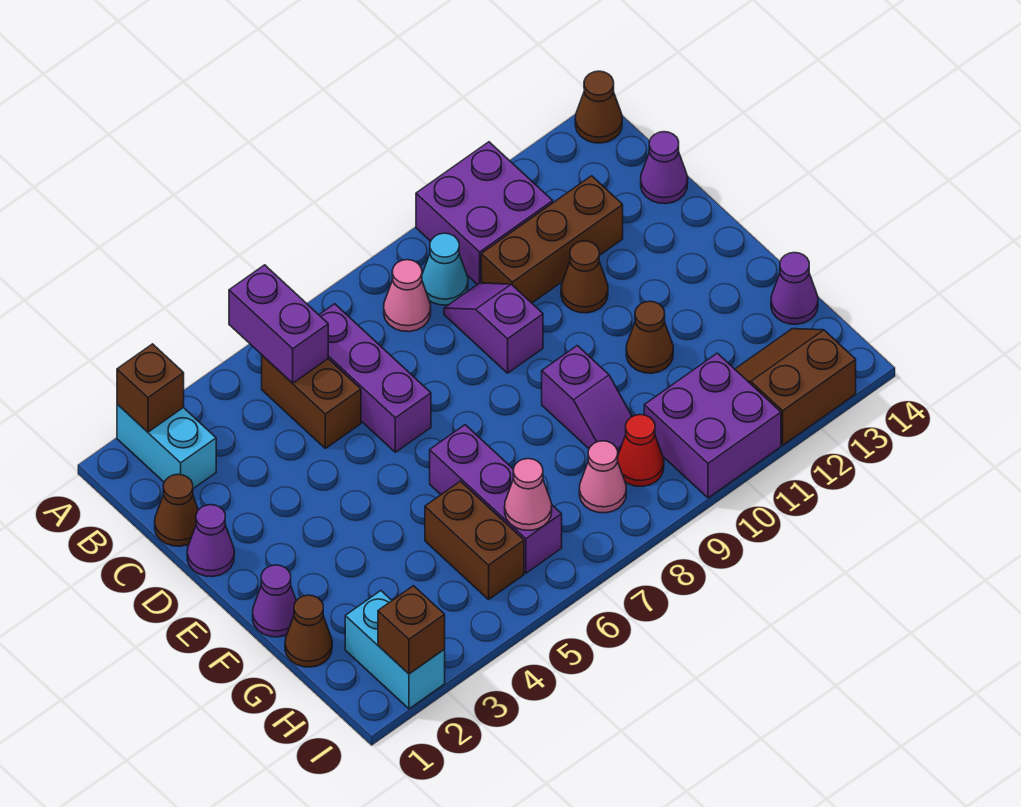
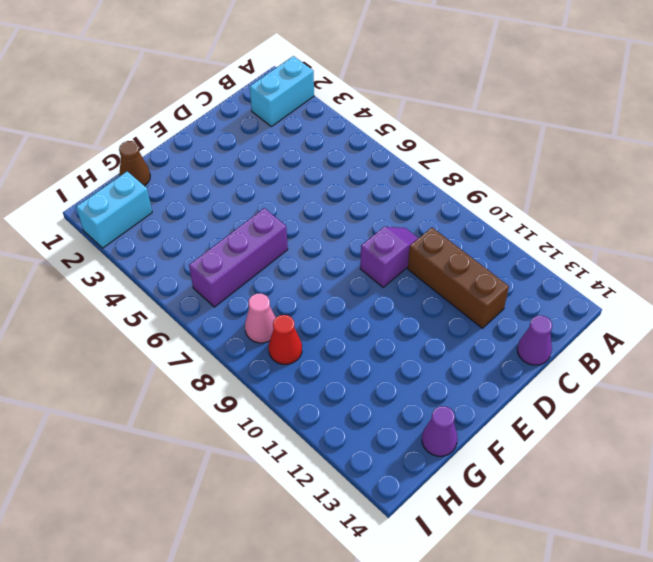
none -> purple brick A10:B11 level 1
none -> brown cone A14 level 1
none -> brown brick B5:C5 level 1

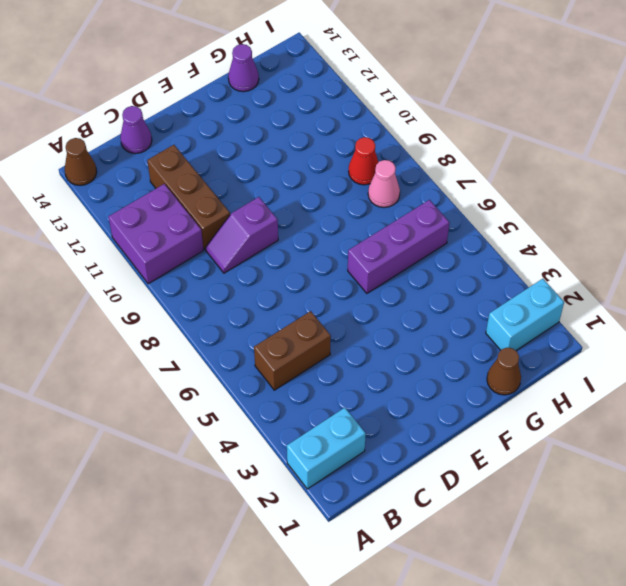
none -> purple brick B6:D6 level 1
none -> pink cone B8 level 1
none -> cyan cone B9 level 1

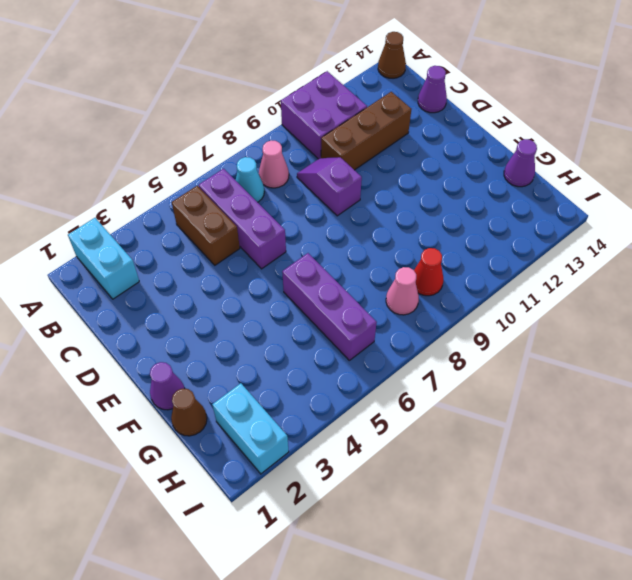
cyan cone B7 level 1 -> cyan cone B9 level 1
none -> brown cone C1 level 1
none -> purple cone D1 level 1
none -> brown cone D11 level 1

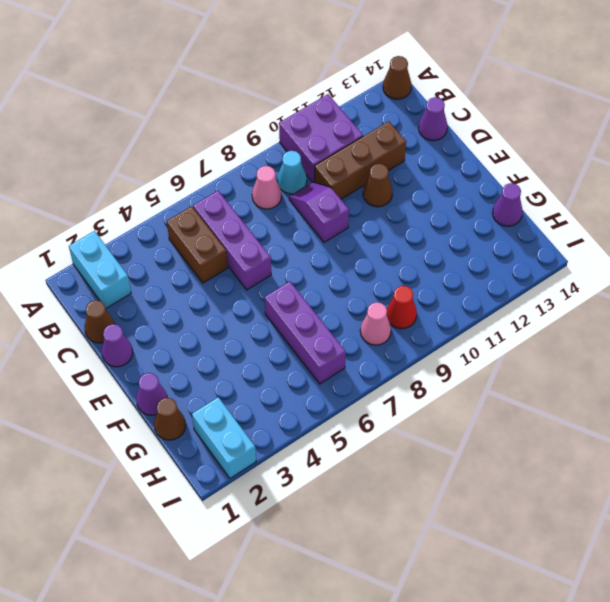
none -> purple slope F9:G9 level 1 top F
none -> brown cone F11 level 1
none -> brown brick G5:H5 level 1

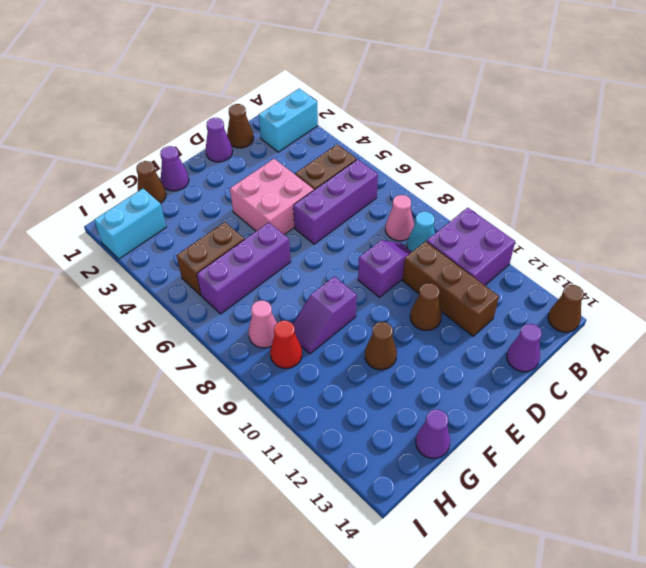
pink brick D4:E5 level 1 -> none
none -> purple brick H10:I11 level 1
none -> brown slope H12:I13 level 1 top I
none -> brown brick A2 level 2

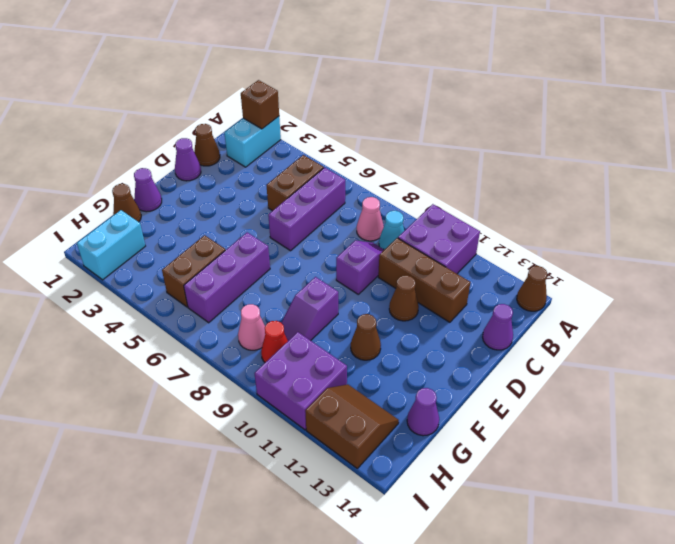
none -> purple brick A5:B5 level 2
none -> pink cone H6 level 2
none -> brown brick I2 level 2

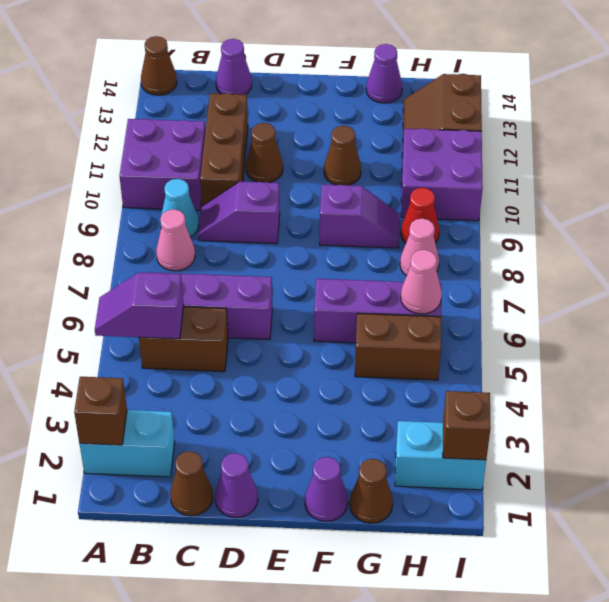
purple slope A5:B5 level 2 top B -> purple brick A5:B5 level 2

